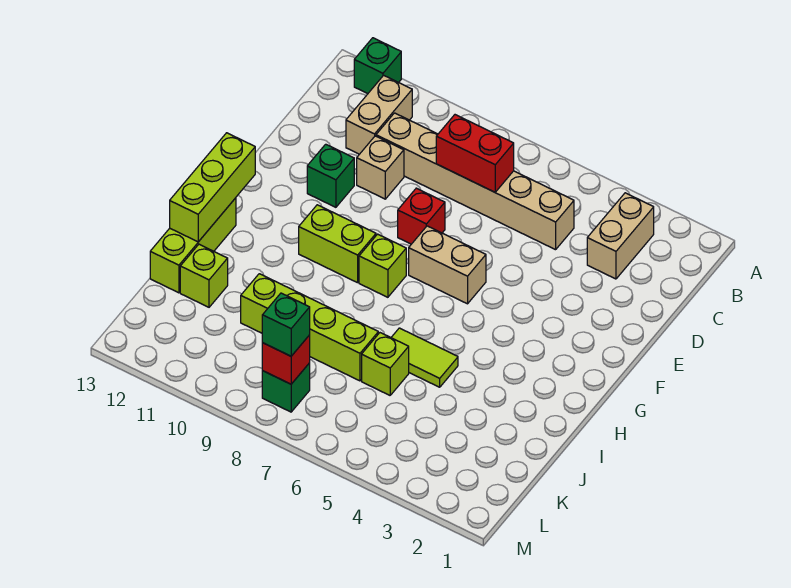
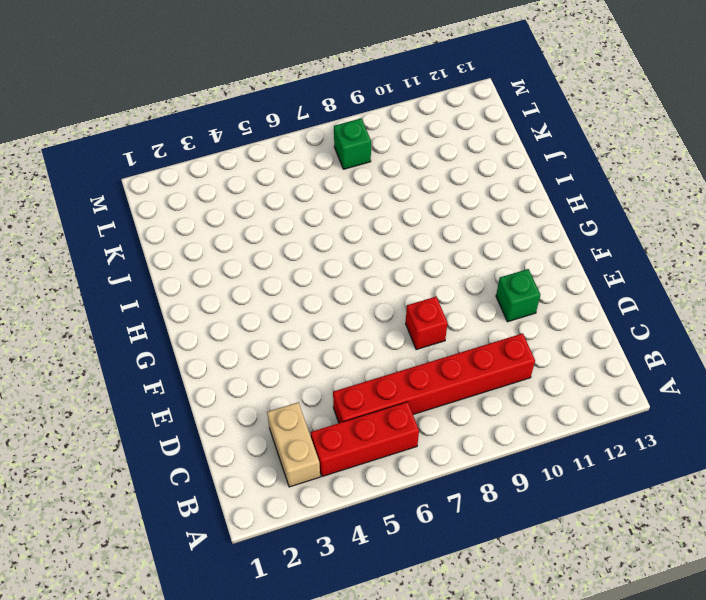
red brick B4:B6 level 1 -> none
red brick C5:C10 level 1 -> tan brick C5:C10 level 1
none -> green brick A12 level 1
none -> tan brick B11:C11 level 1
none -> tan brick D10 level 1

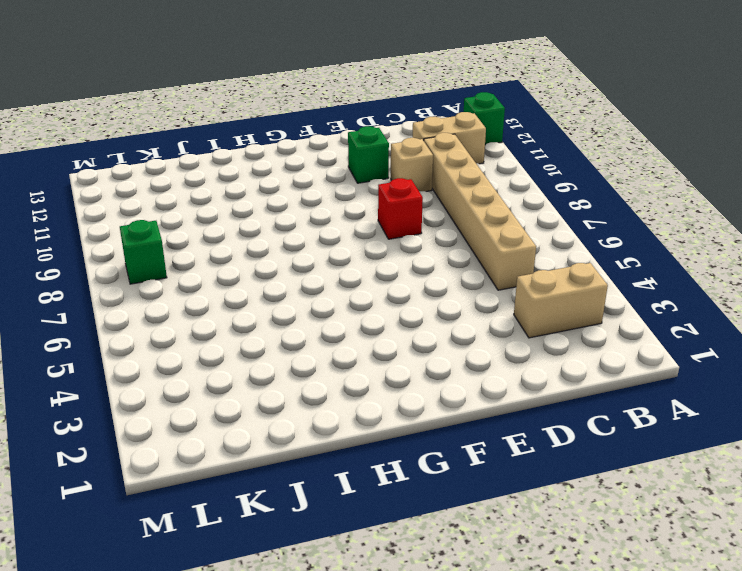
none -> tan brick F6:F7 level 1
none -> lime brick G8 level 1
none -> lime brick G9:G10 level 1

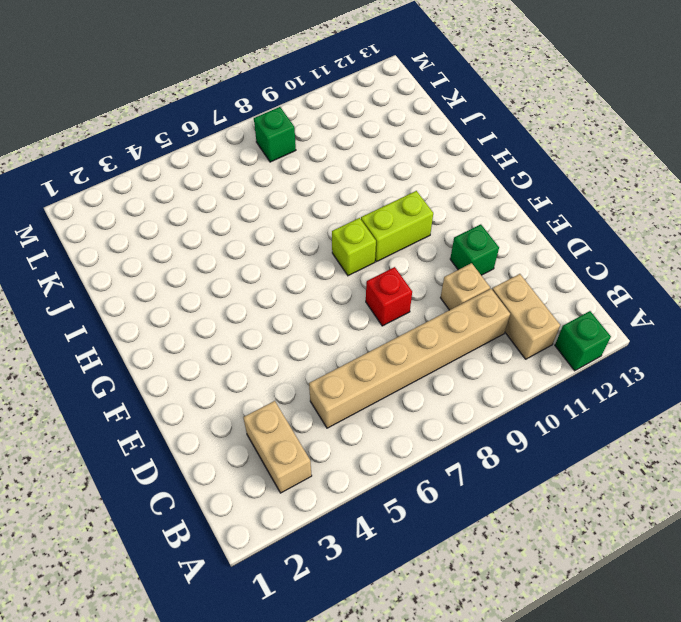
none -> tan brick F6:F7 level 1
none -> lime brick H13:J13 level 1
none -> lime tile I5:I6 level 1

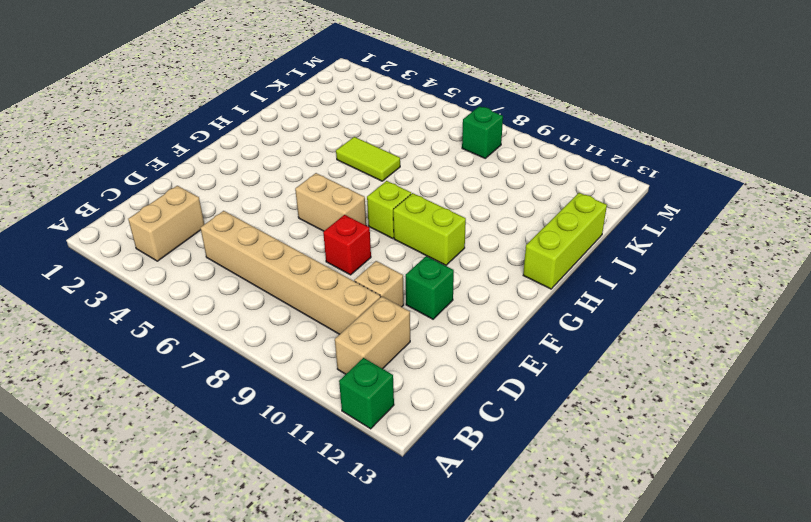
none -> lime brick J6 level 1
none -> lime brick J7:J10 level 1
none -> lime brick J12 level 1

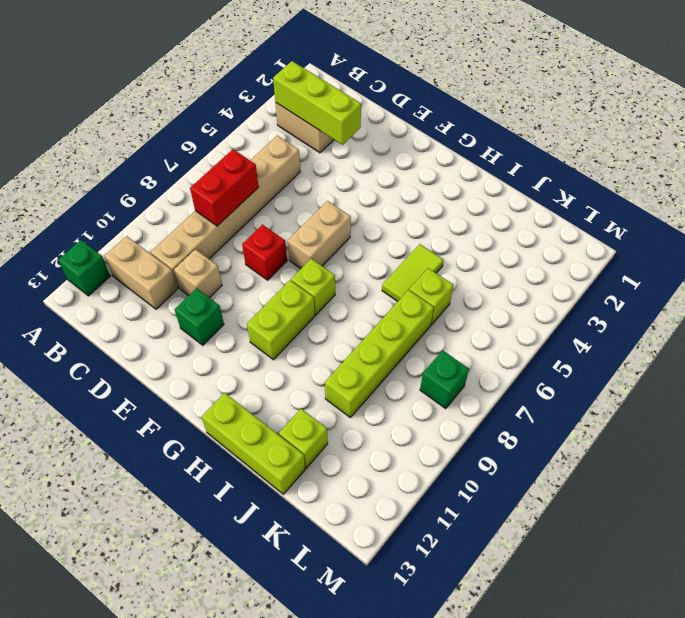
lime brick B3:D3 level 2 -> lime brick G13:I13 level 2
none -> red brick L8 level 2
none -> green brick L8 level 3

